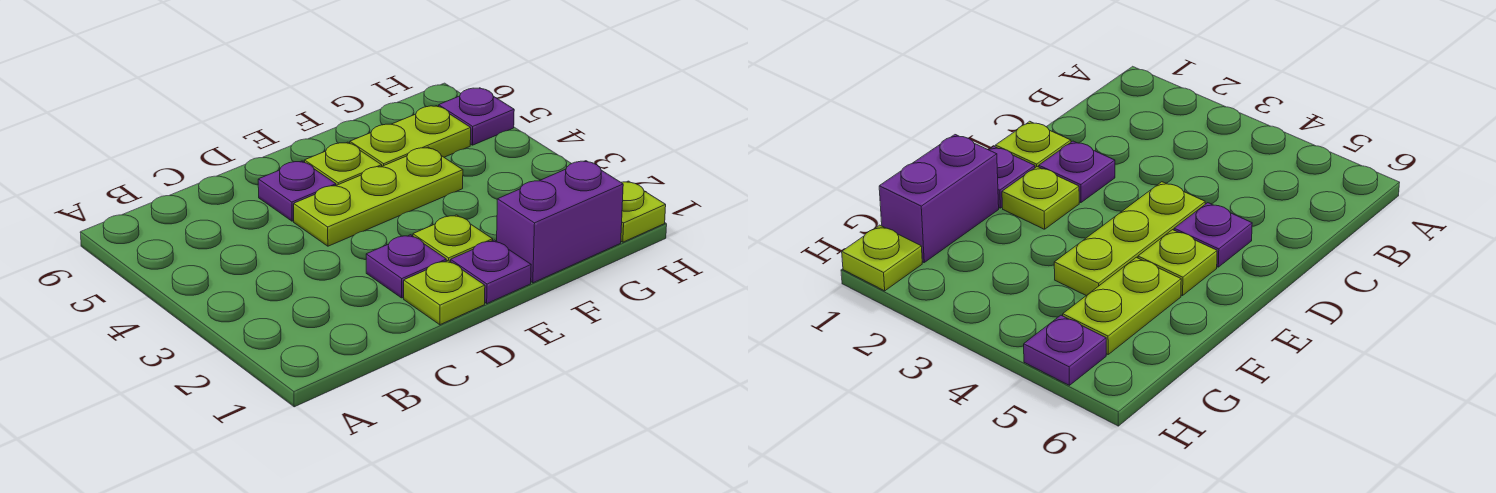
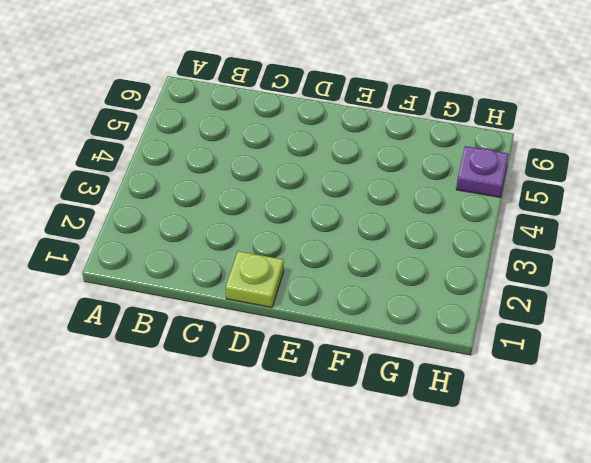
none -> purple plate D2 level 1
none -> lime plate D4:F4 level 1

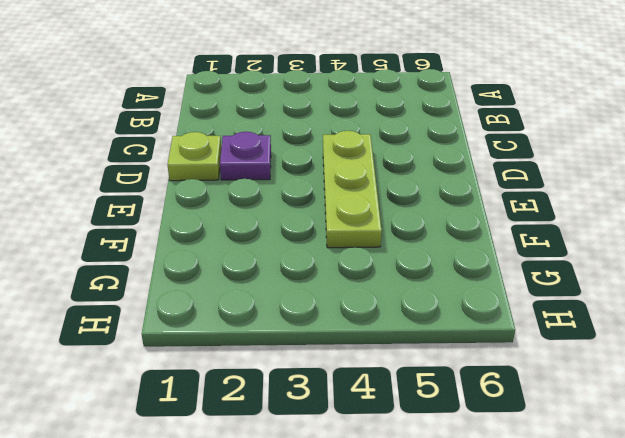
none -> purple plate D5 level 1
none -> purple plate E1 level 1

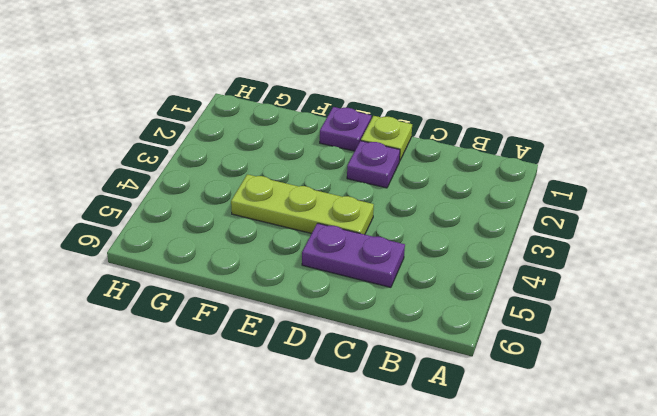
purple plate C5:D5 level 1 -> purple plate D5 level 1
none -> lime plate E2 level 1
none -> lime plate E5 level 1

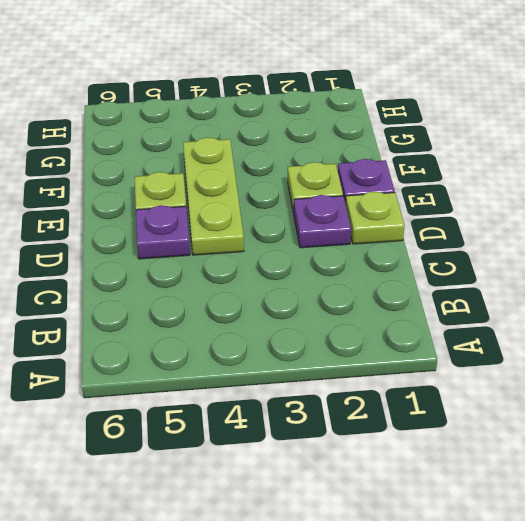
none -> purple brick F1:G1 level 1
none -> lime plate F5:G5 level 1

